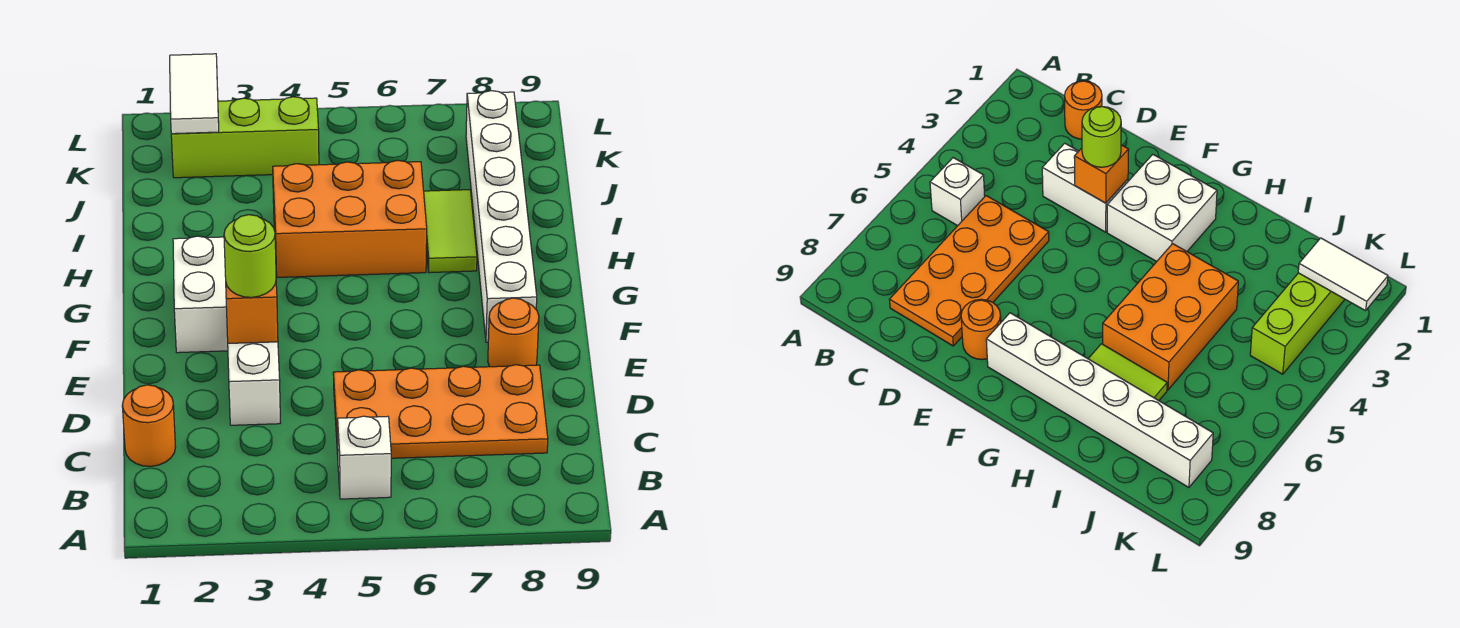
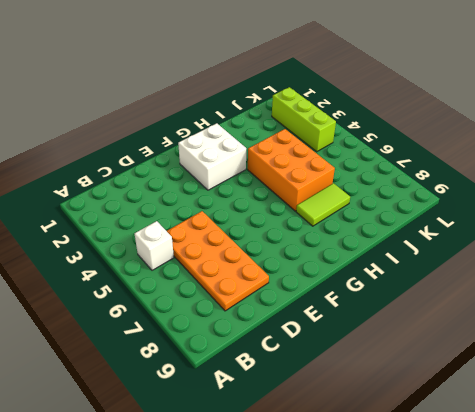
none -> orange round brick C1 level 1
none -> white brick D3:E3 level 1
none -> orange round brick E8 level 1

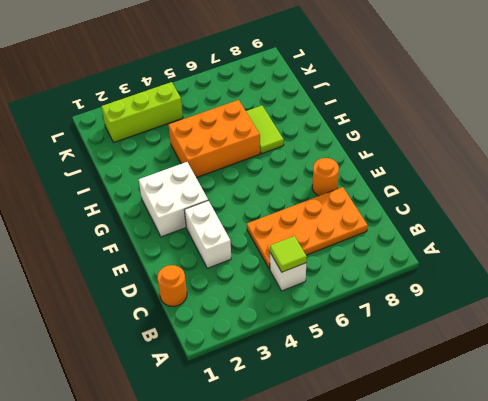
lime tile B5 level 2 -> none
none -> white brick F8:K8 level 1
none -> orange brick E3 level 2
none -> white tile K2:L2 level 2

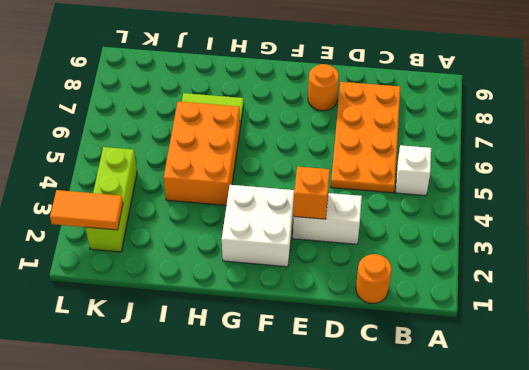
orange tile K2:L2 level 2 -> white tile K2:L2 level 2
none -> white brick F8:K8 level 1
none -> lime round brick E3 level 3

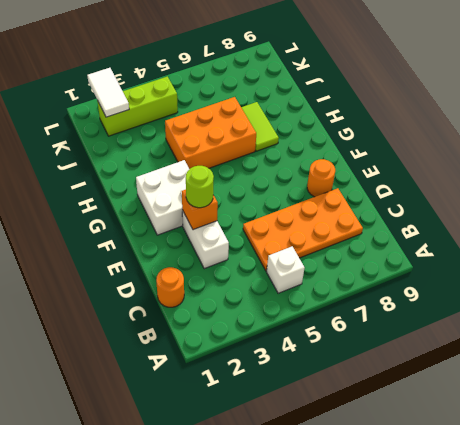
none -> white brick F8:K8 level 1

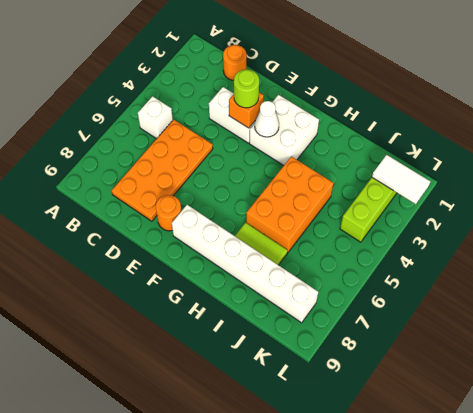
white cone F3 level 2 -> none

